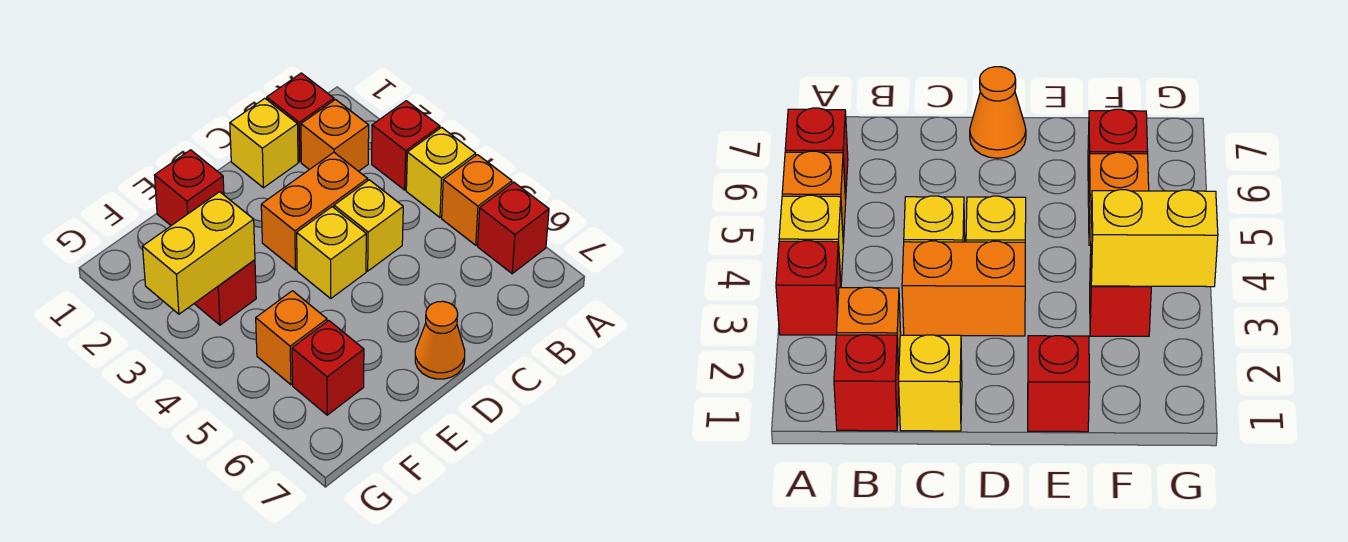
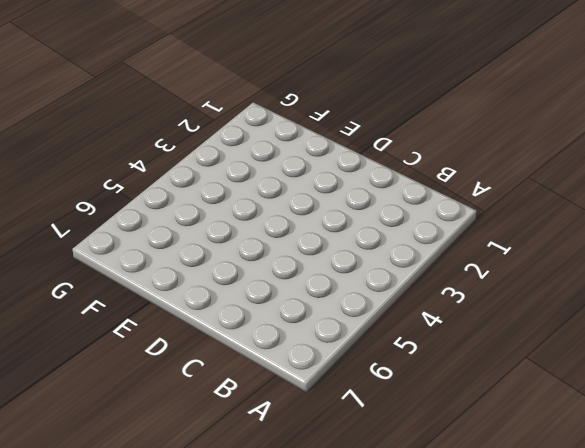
none -> red brick A3 level 1
none -> yellow brick A4 level 1
none -> orange brick A5 level 1

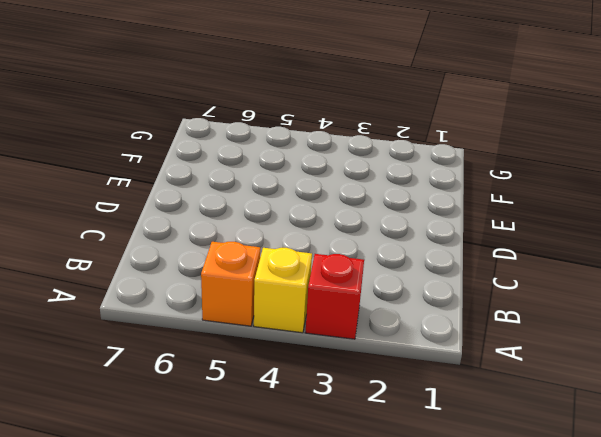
none -> red brick A6 level 1
none -> red brick B1 level 1
none -> orange brick B2 level 1

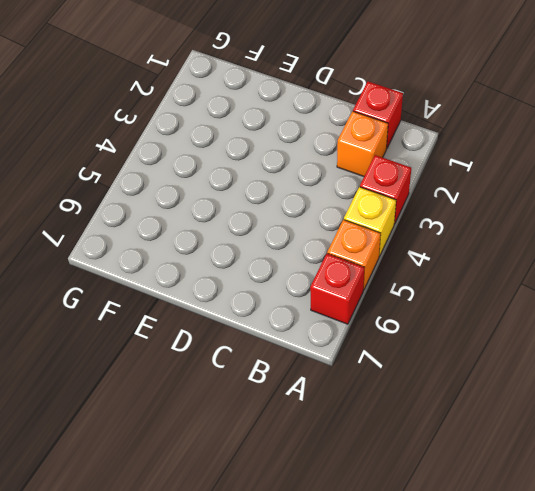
none -> yellow brick C1 level 1
none -> orange brick C3:D3 level 1
none -> yellow brick C4 level 1

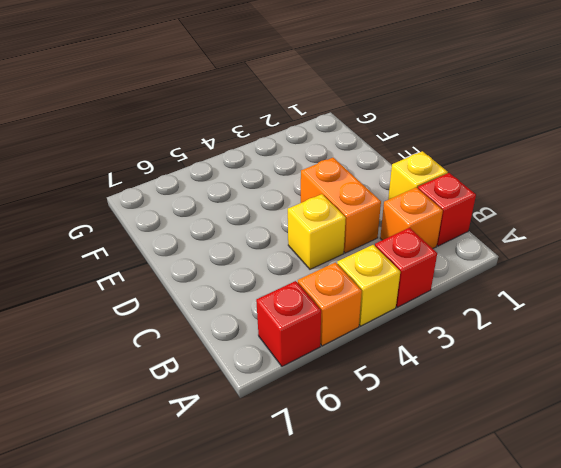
none -> yellow brick D4 level 1
none -> orange cone D7 level 1
none -> red brick E1 level 1

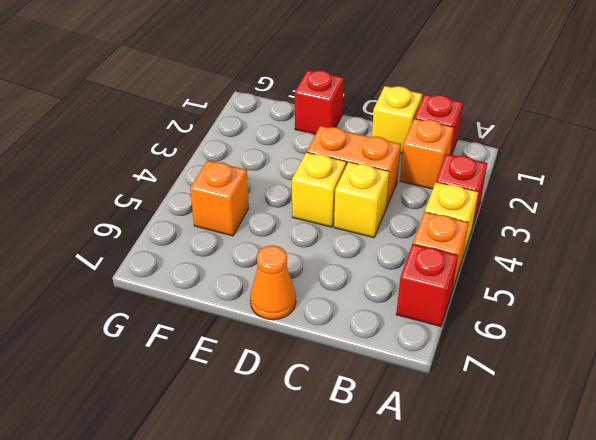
none -> red brick F3 level 1
none -> red brick F6 level 1
none -> yellow brick F3:G3 level 2

